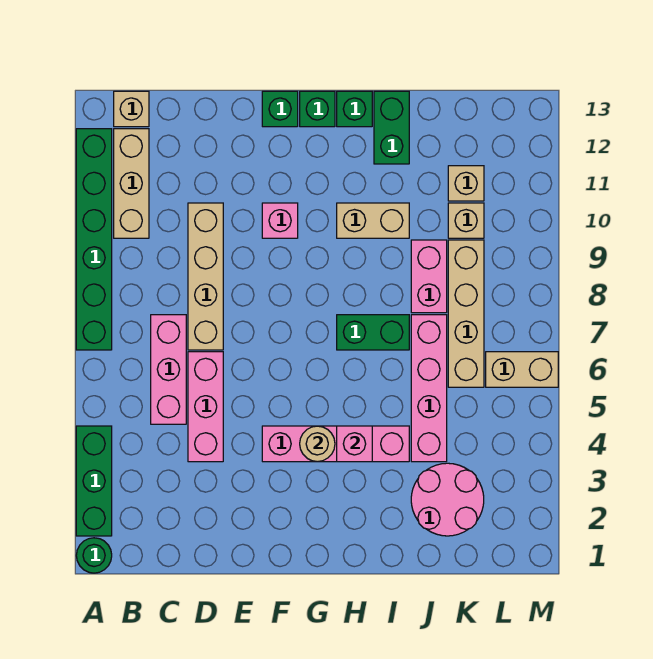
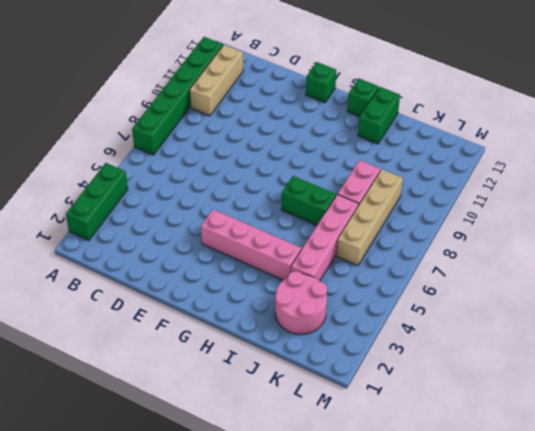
none -> green round brick A1 level 1
none -> tan brick B13 level 1
none -> pink brick C5:C7 level 1

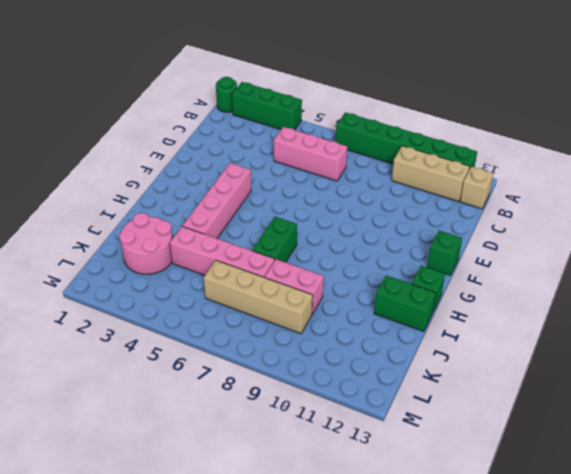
none -> pink brick D4:D6 level 1
none -> tan brick D7:D10 level 1
none -> pink brick F10 level 1

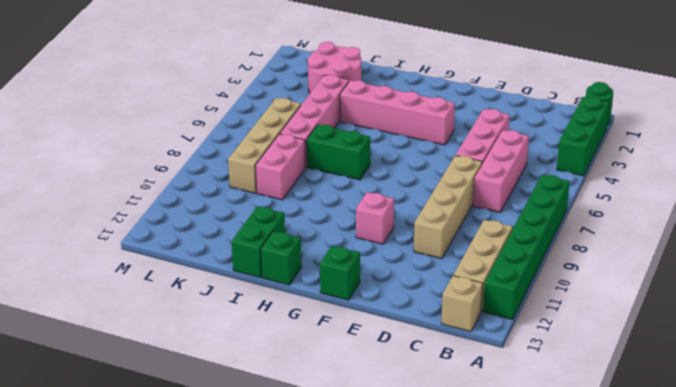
none -> green brick G13 level 1
none -> tan brick H10:I10 level 1
none -> tan brick K10 level 1

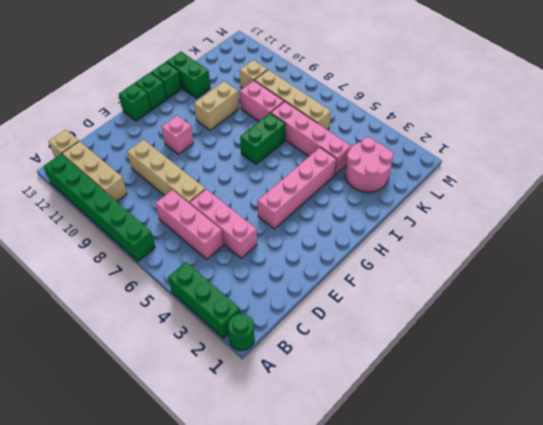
none -> tan brick K11 level 1
none -> tan brick L6:M6 level 1
none -> tan round brick G4 level 2

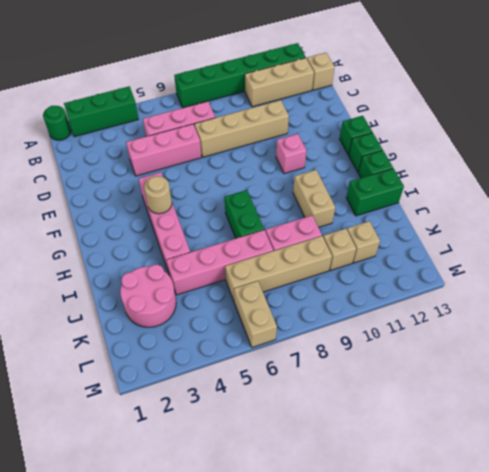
none -> pink brick H4 level 2

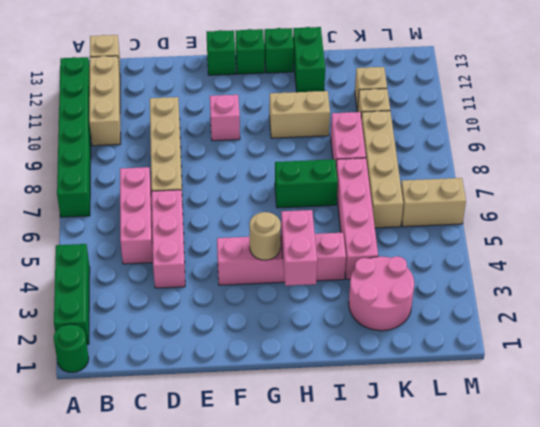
pink brick H3:H4 level 2 -> pink brick H4 level 2

